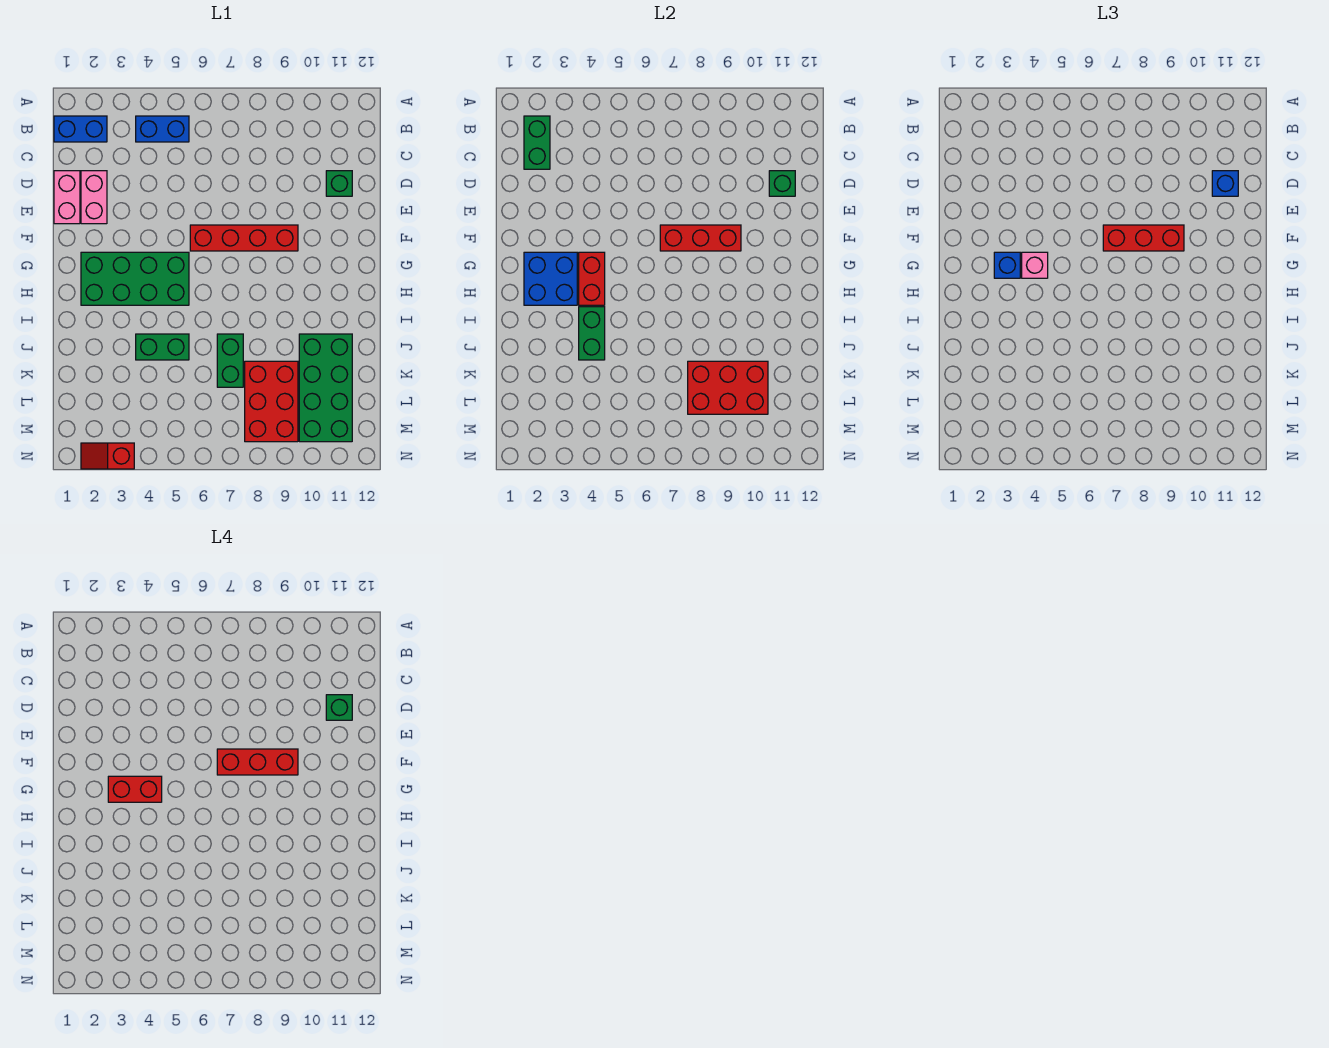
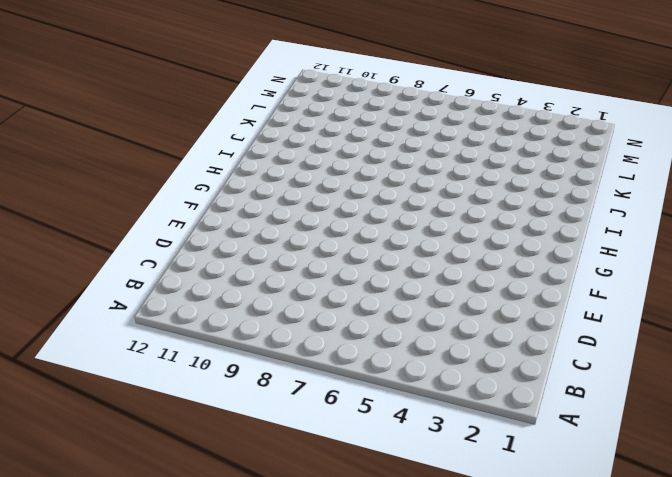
none -> blue brick B1:B2 level 1
none -> blue brick B4:B5 level 1
none -> pink brick D1:E1 level 1

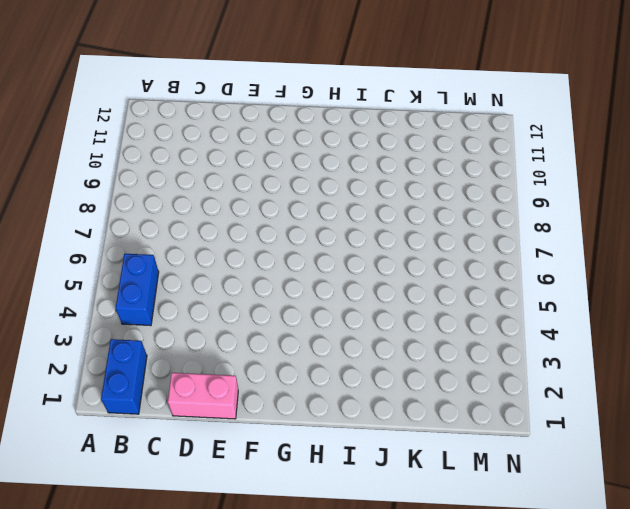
none -> pink brick D2:E2 level 1
none -> green brick D11 level 1
none -> red brick F6:F9 level 1

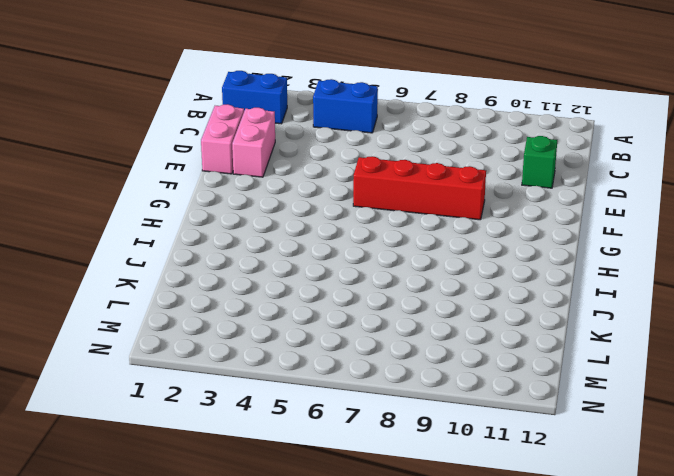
none -> green brick G2:H5 level 1
none -> green brick J4:J5 level 1
none -> green brick J7:K7 level 1

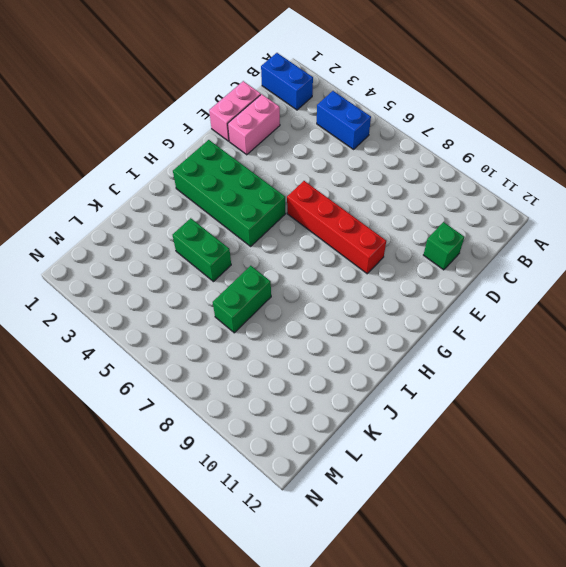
none -> green brick J10:M11 level 1
none -> red brick K8:M9 level 1
none -> red slope N2:N3 level 1 top 3

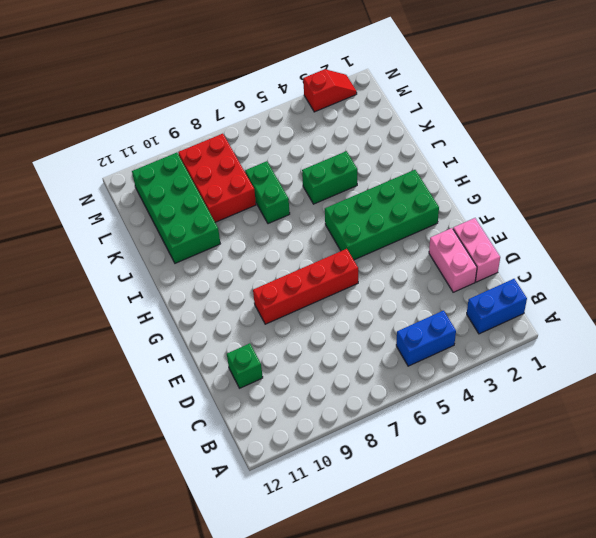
none -> green brick B2:C2 level 2
none -> green brick D11 level 2
none -> red brick F7:F9 level 2

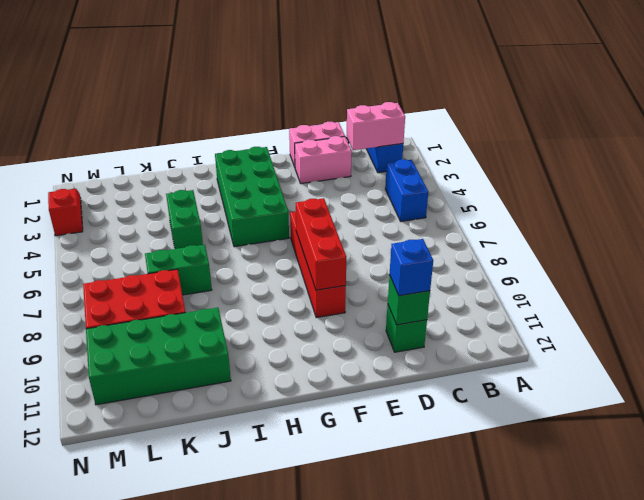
pink brick B2:C2 level 2 -> green brick B2:C2 level 2
none -> blue brick G2:H3 level 2
none -> red brick G4:H4 level 2
none -> green brick I4:J4 level 2

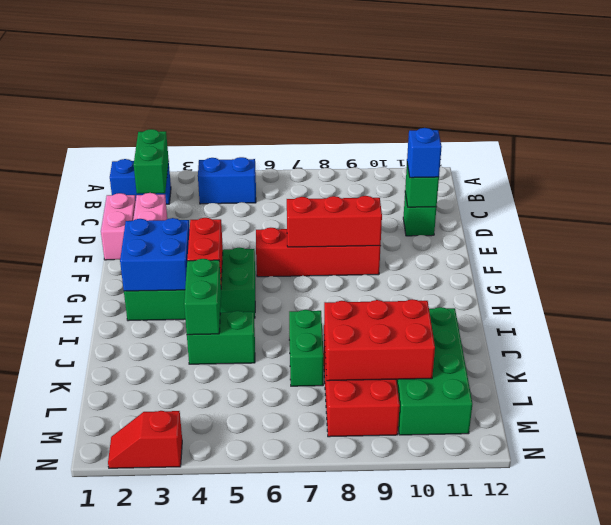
none -> red brick F7:F9 level 3
none -> blue brick G3 level 3
none -> pink brick G4 level 3

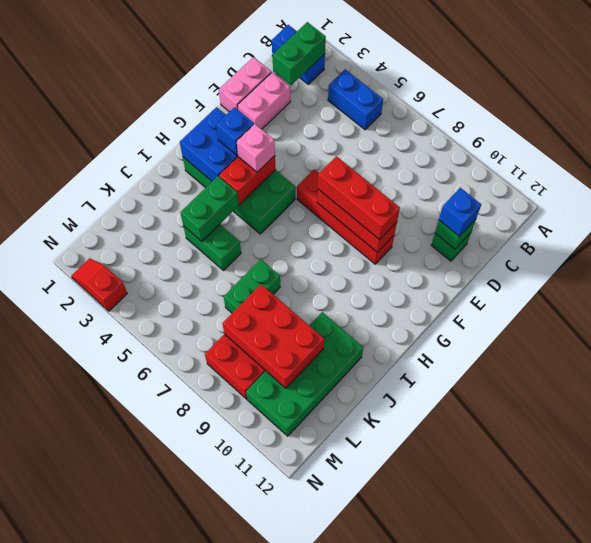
none -> green brick D11 level 4
none -> red brick F7:F9 level 4
none -> red brick G3:G4 level 4

